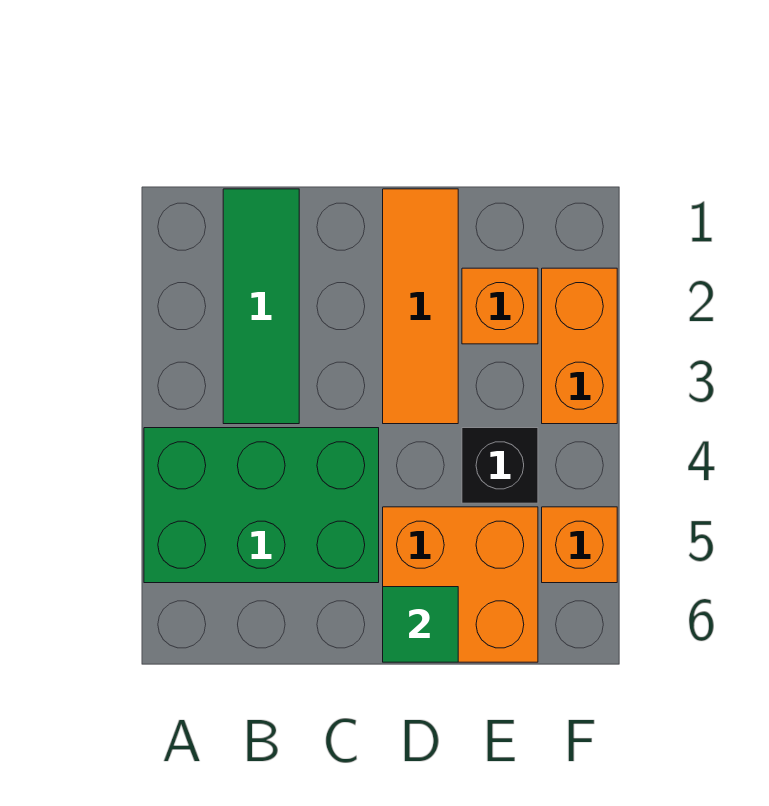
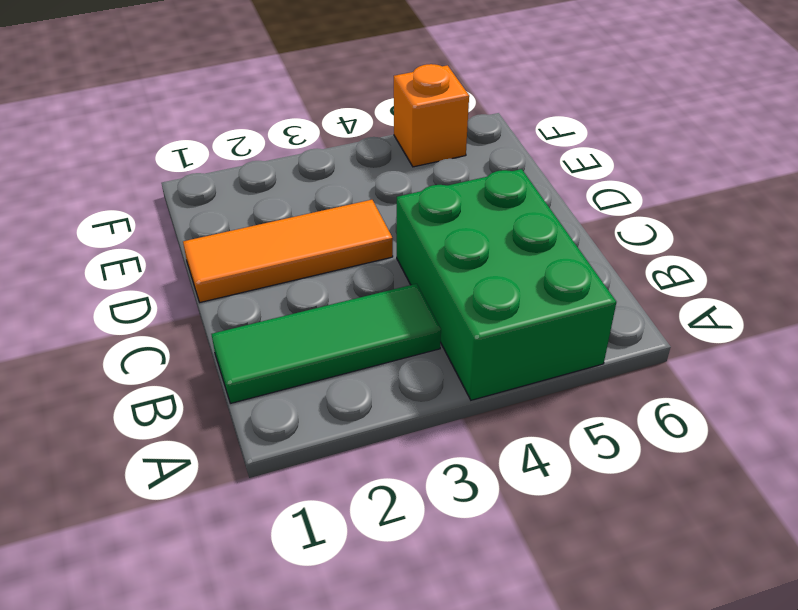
none -> orange brick D5:E6 level 1
none -> orange brick E2 level 1

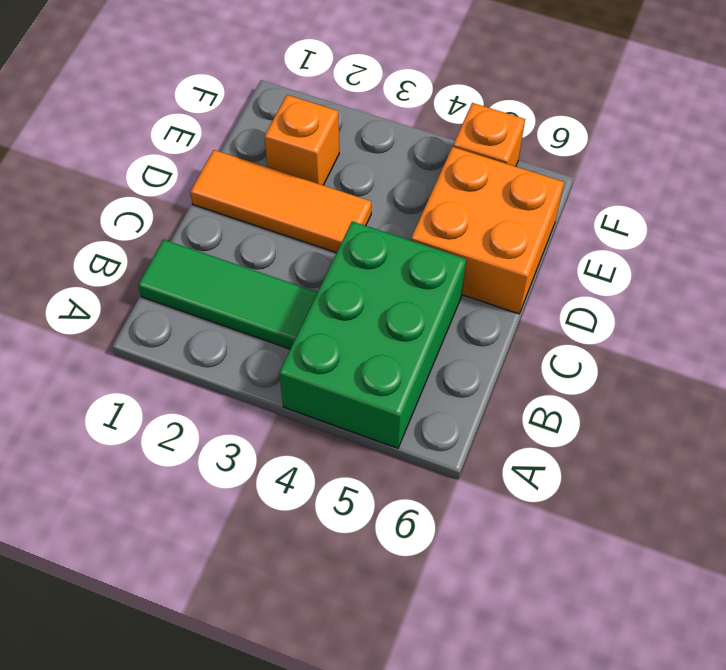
none -> black brick E4 level 1
none -> orange brick F2:F3 level 1

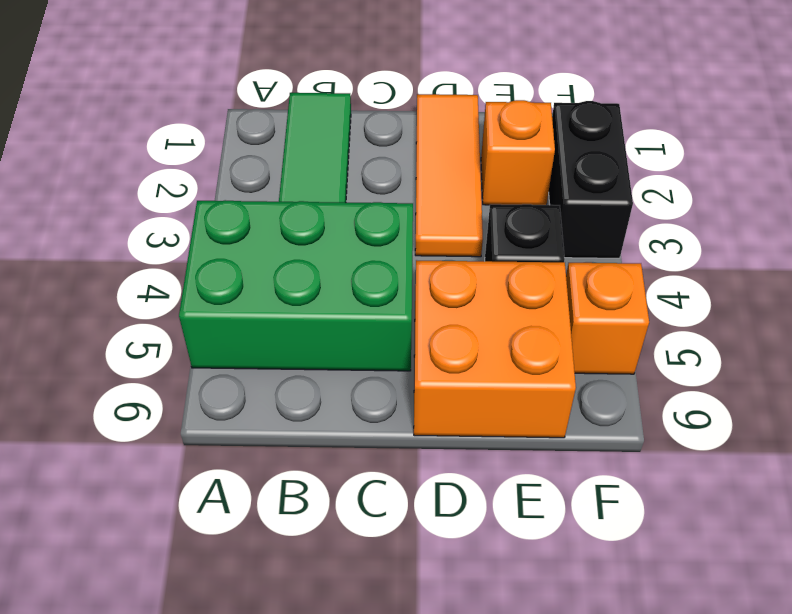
black brick F2:F3 level 1 -> orange brick F2:F3 level 1
none -> green tile D6 level 2

